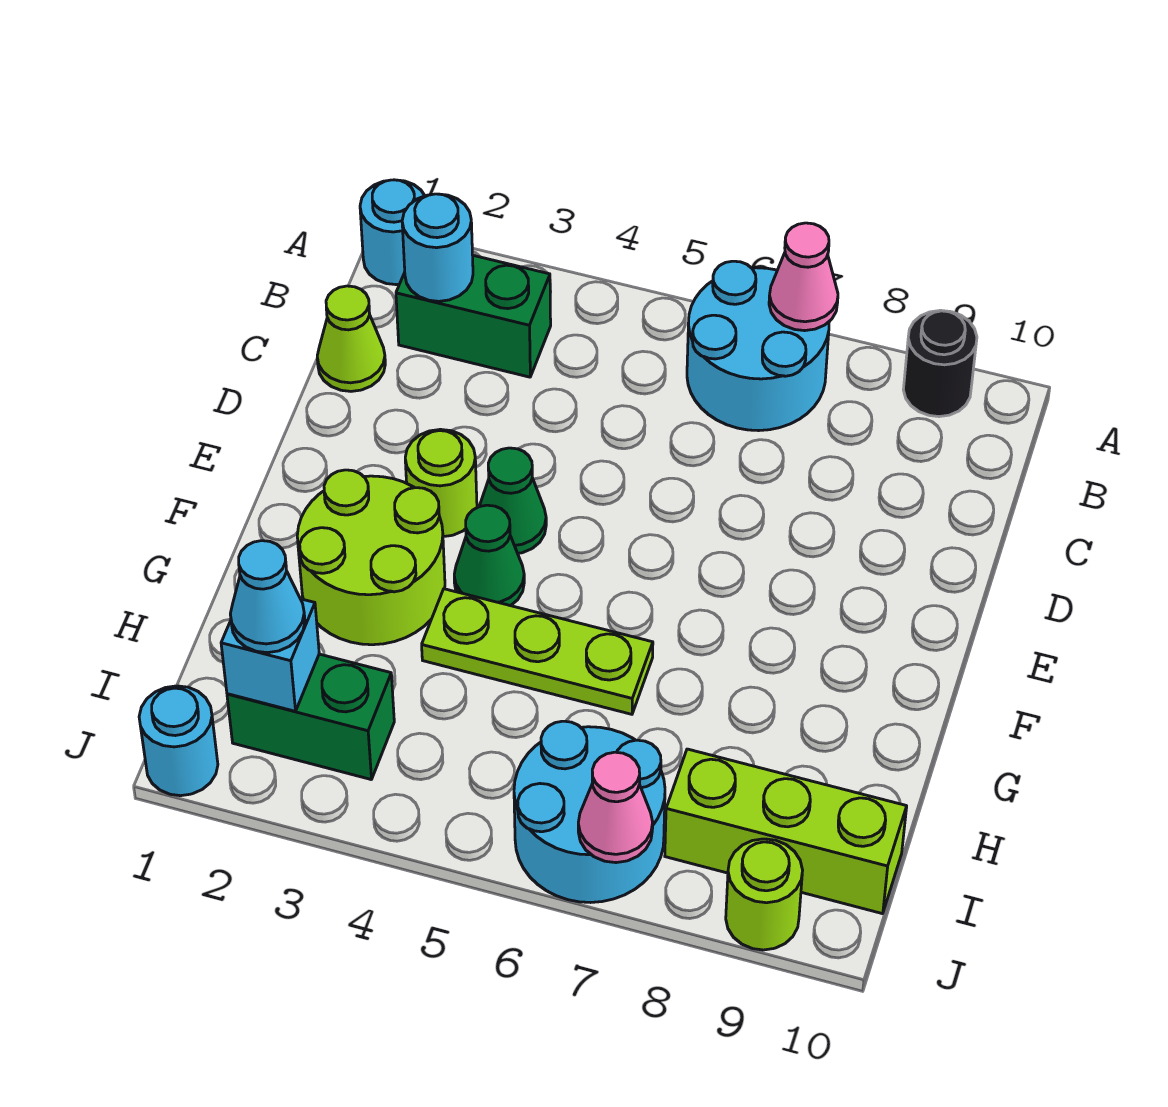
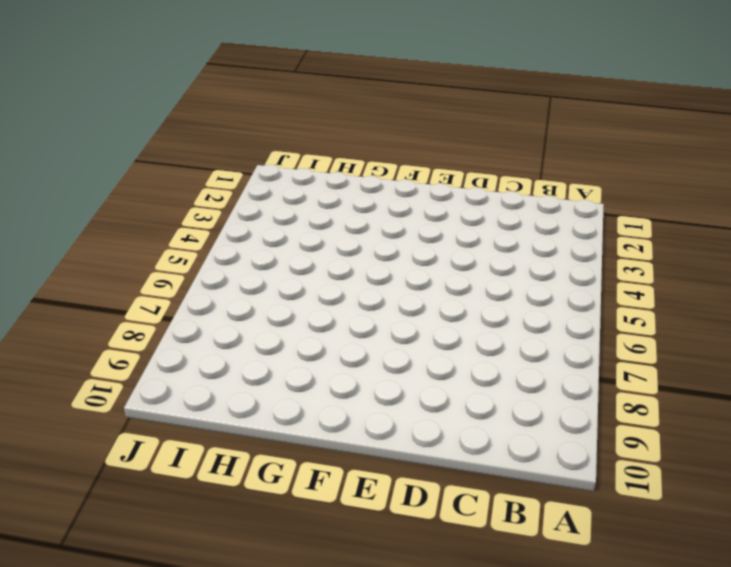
none -> cyan round brick A1 level 1
none -> cyan round brick A6:B7 level 1
none -> black round brick A9 level 1

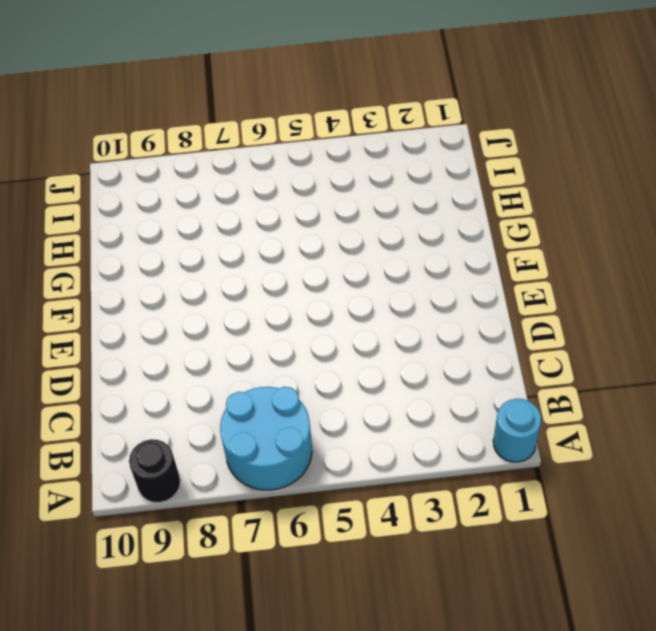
none -> green brick B2:B3 level 1
none -> lime cone C1 level 1
none -> lime round brick E3 level 1

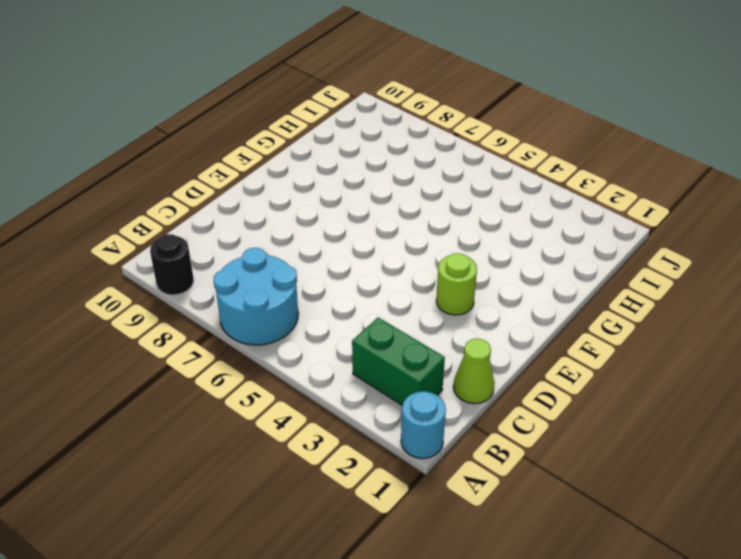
none -> green cone E4 level 1
none -> lime round brick F2:G3 level 1
none -> green cone F4 level 1

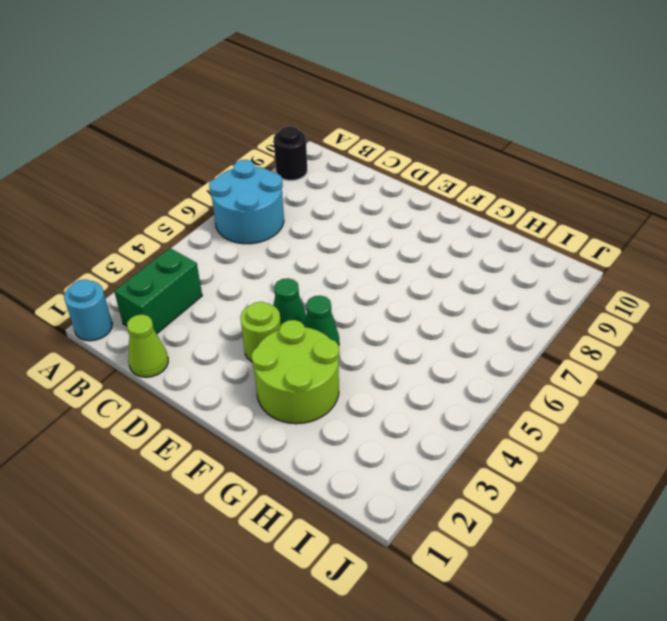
none -> lime plate G4:G6 level 1
none -> green brick I2:I3 level 1
none -> cyan round brick I6:J7 level 1

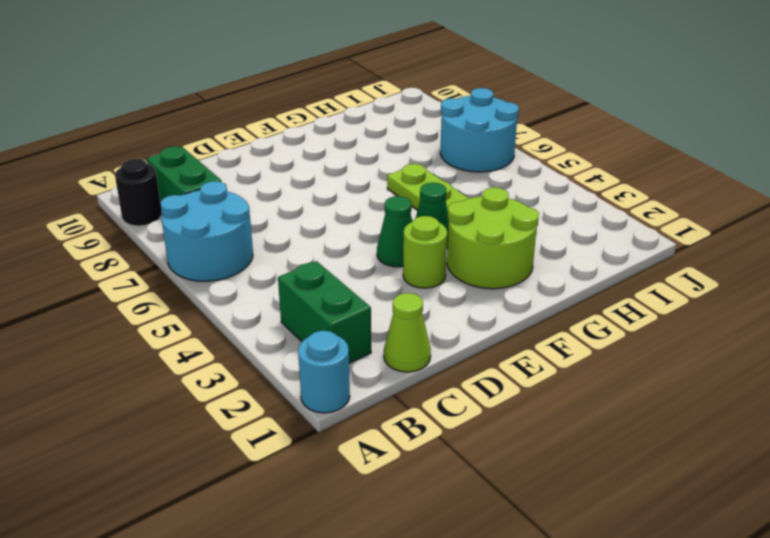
green brick B8:B9 level 1 -> green brick I2:I3 level 1
none -> lime brick I8:I10 level 1
none -> cyan round brick J1 level 1
none -> lime round brick J9 level 1

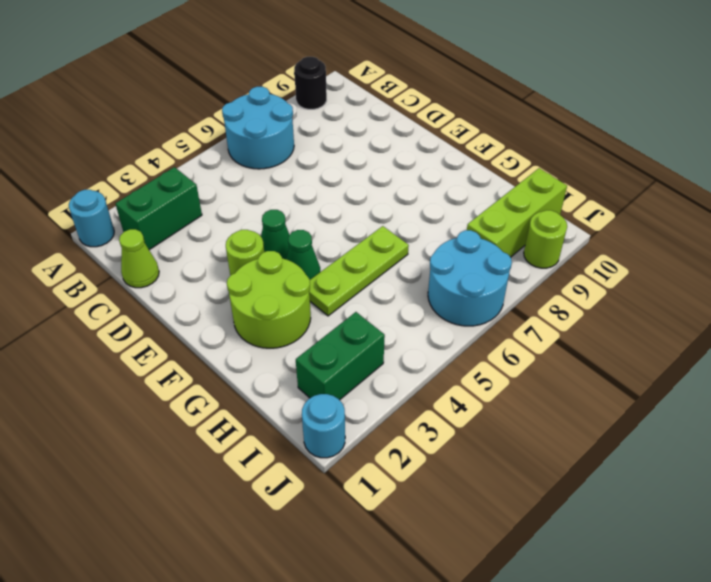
none -> pink cone A7 level 2
none -> cyan round brick B2 level 2
none -> cyan brick I2 level 2

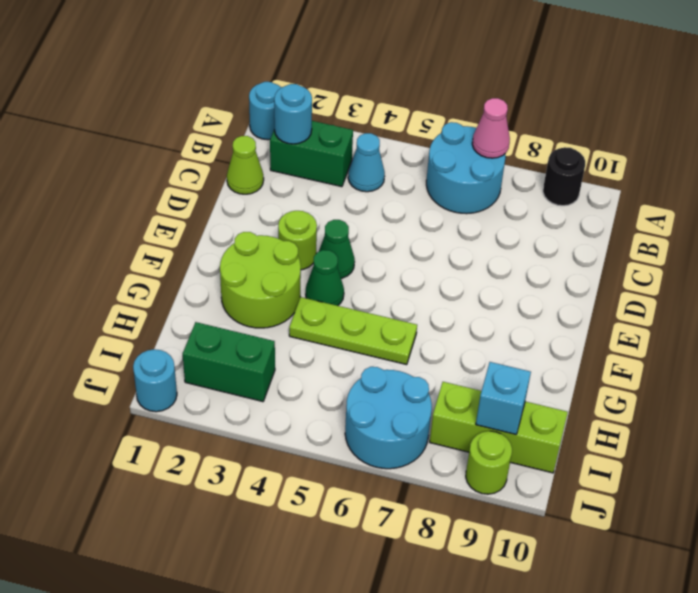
cyan cone B4 level 1 -> cyan cone I2 level 3
cyan brick I9 level 2 -> cyan brick I2 level 2
none -> pink cone J7 level 2

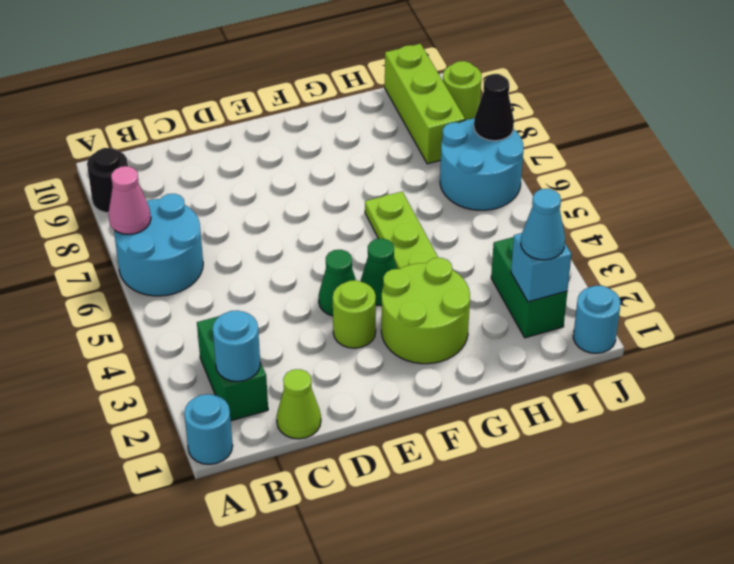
black cone J7 level 2 -> pink cone J7 level 2

